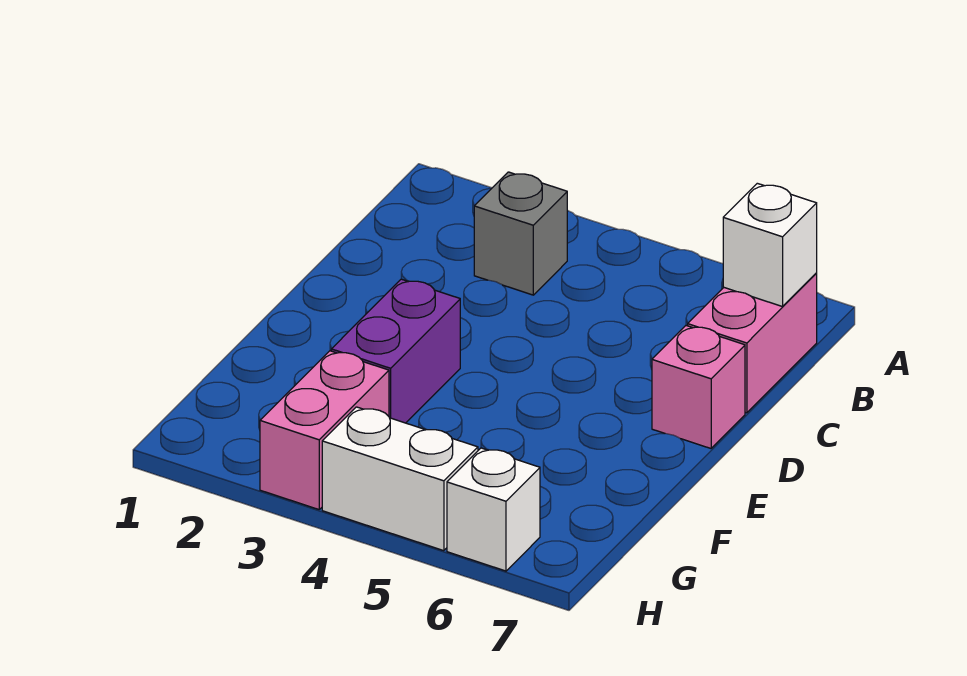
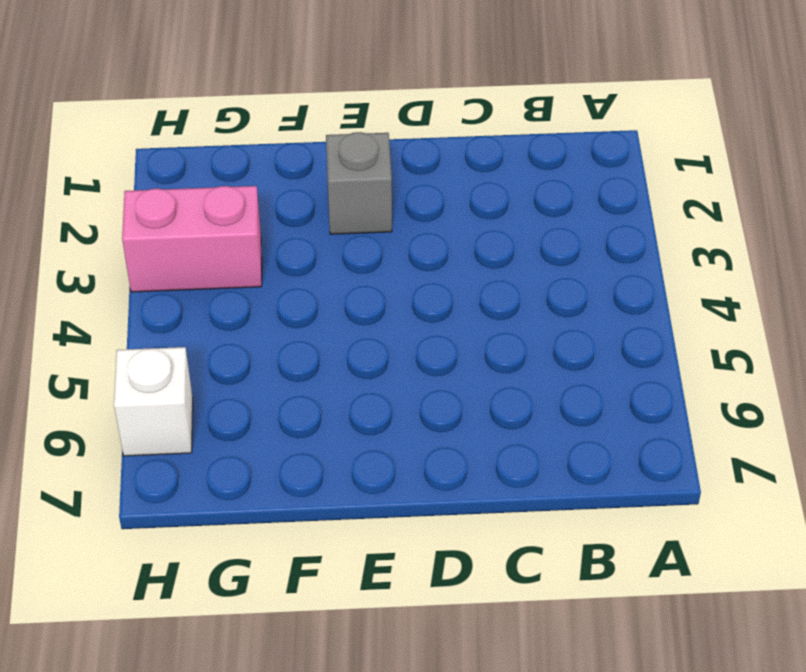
grey brick E2 level 1 -> grey brick B3 level 1
none -> pink brick B7:C7 level 1
none -> pink brick D7 level 1

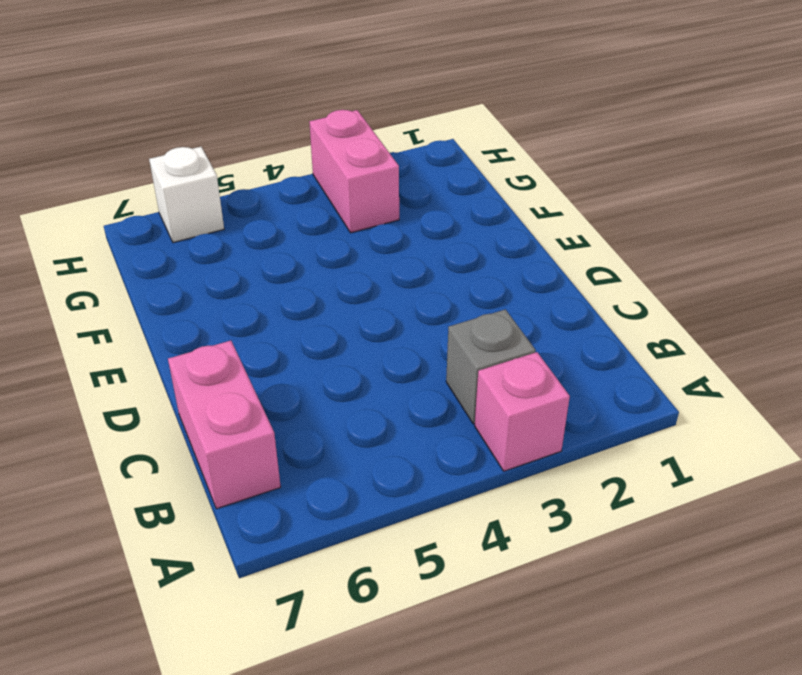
pink brick A3 level 1 -> pink brick D7 level 1
none -> purple brick E3:F3 level 1
none -> white brick H4:H5 level 1

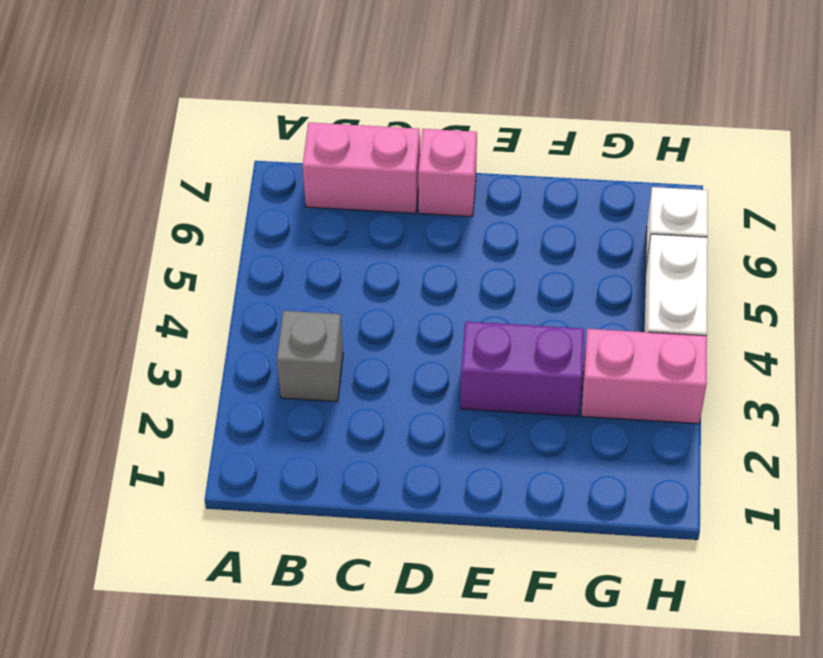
none -> white brick B7 level 2

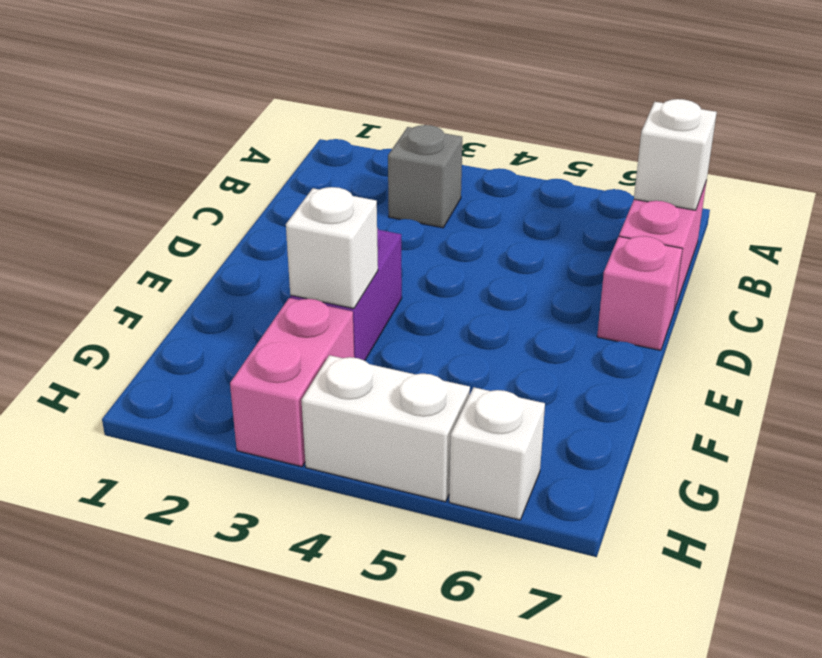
white brick F3 level 2 -> none

